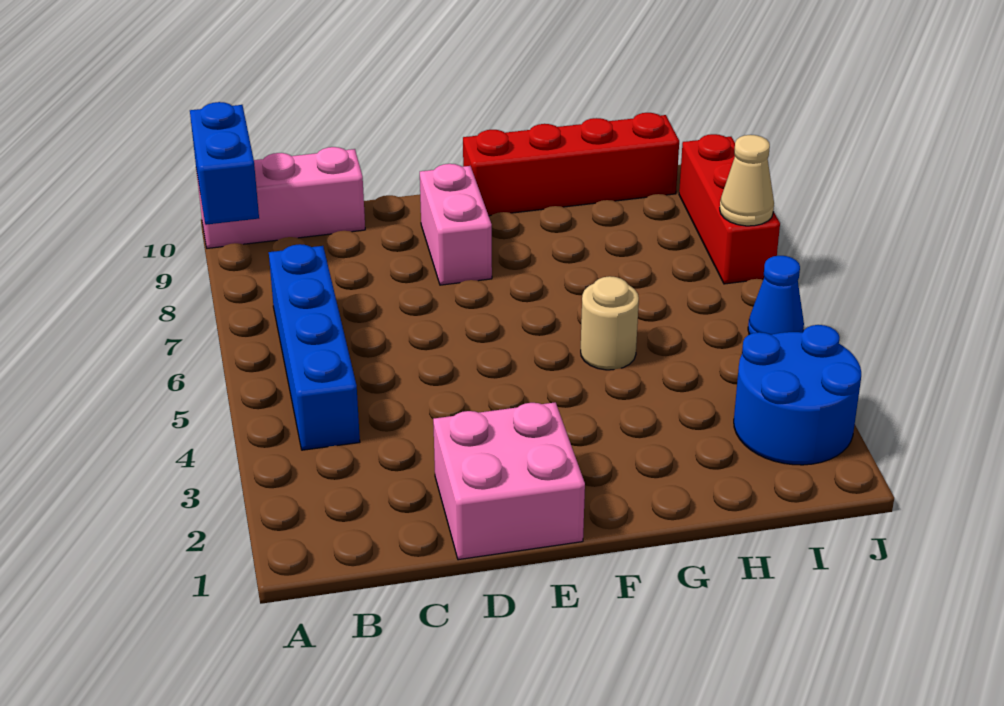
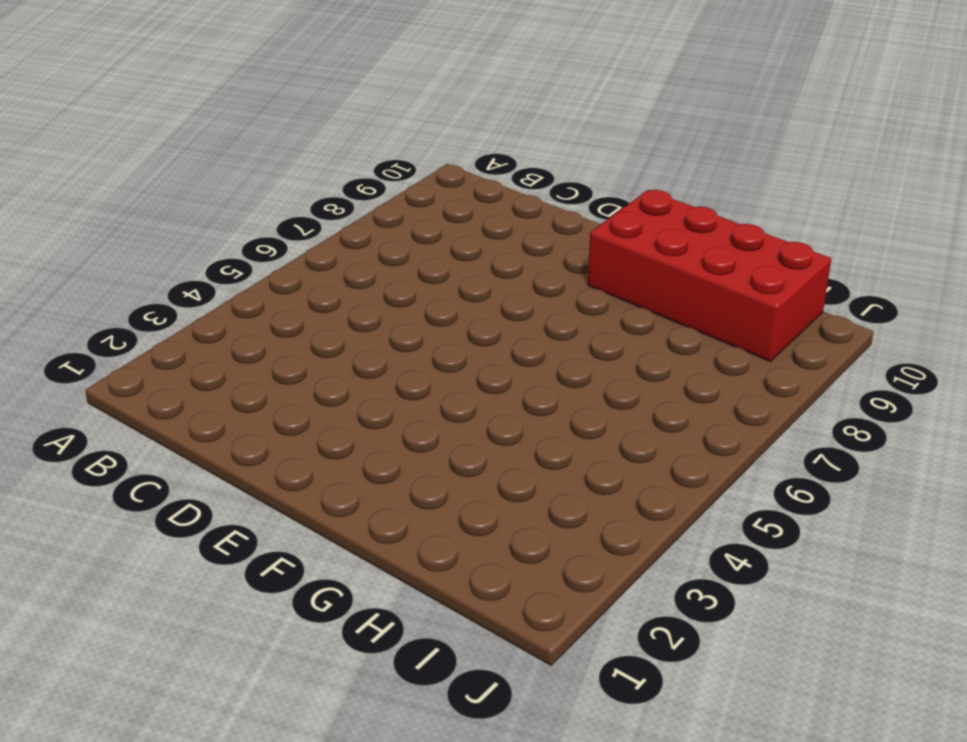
red brick F9:I10 level 1 -> red brick F10:I10 level 1
none -> pink brick A10:C10 level 1
none -> blue brick B4:B7 level 1

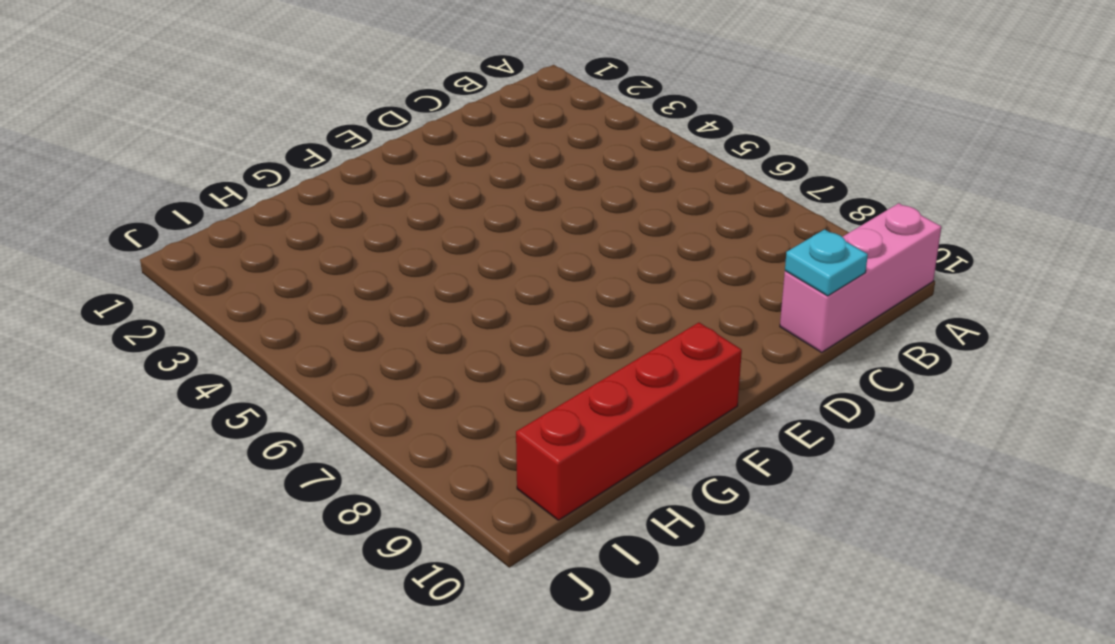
cyan plate C10 level 2 -> none
none -> blue brick B4:B7 level 1
none -> pink brick D1:E2 level 1

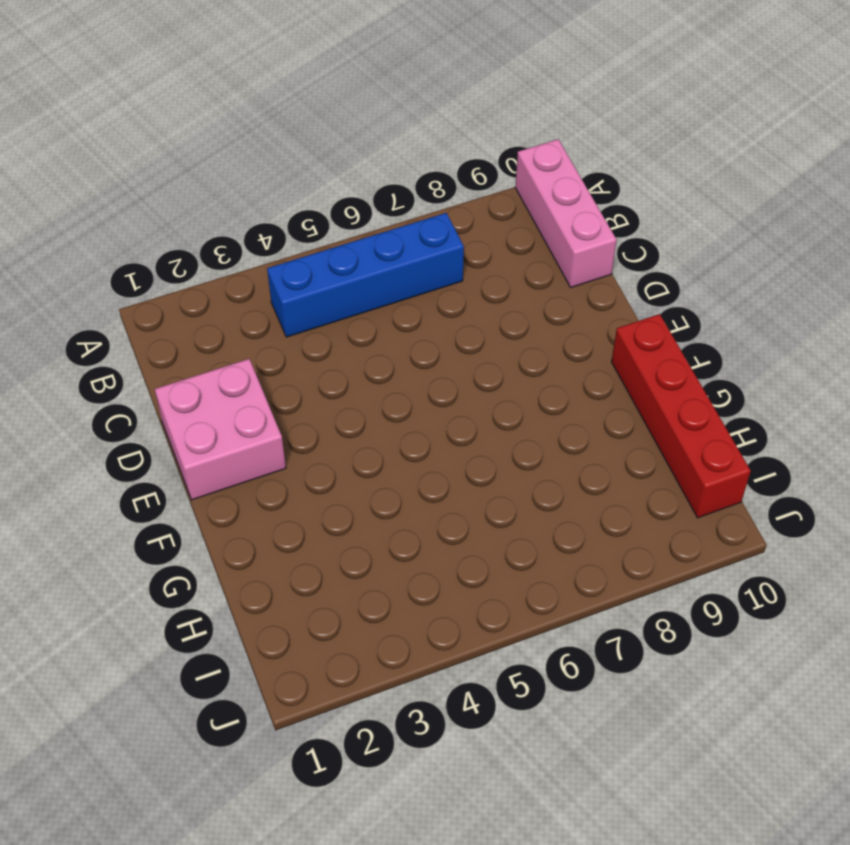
none -> pink brick E8:E9 level 1
none -> tan round brick G5 level 1

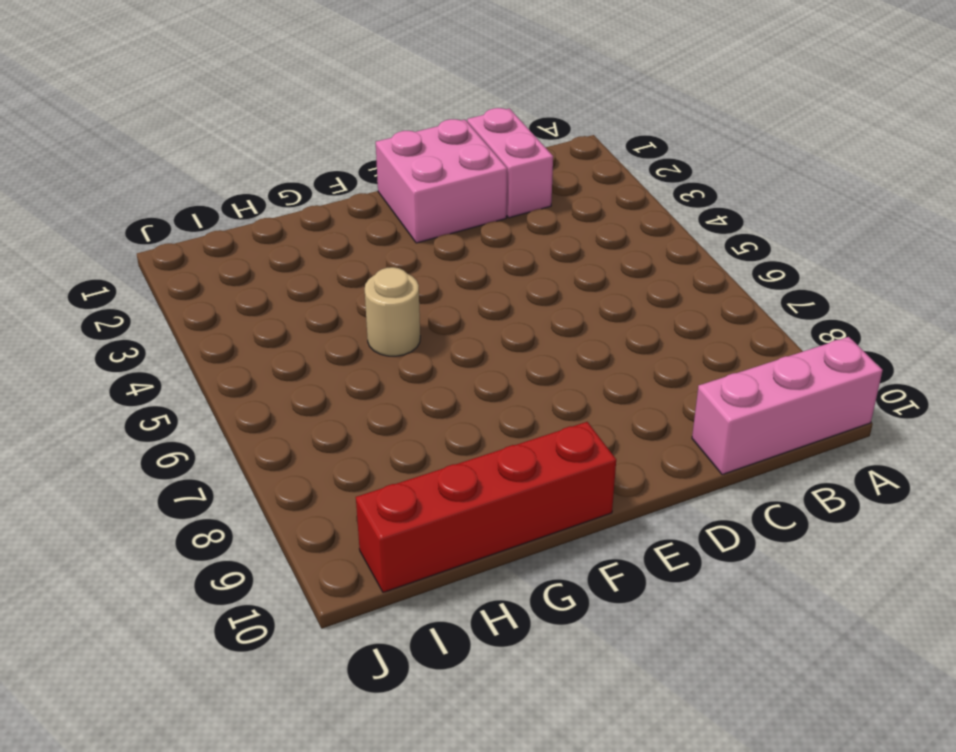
pink brick C1:C2 level 1 -> pink brick E8:E9 level 1
none -> blue brick B4:B7 level 1
none -> blue round brick I2:J3 level 1

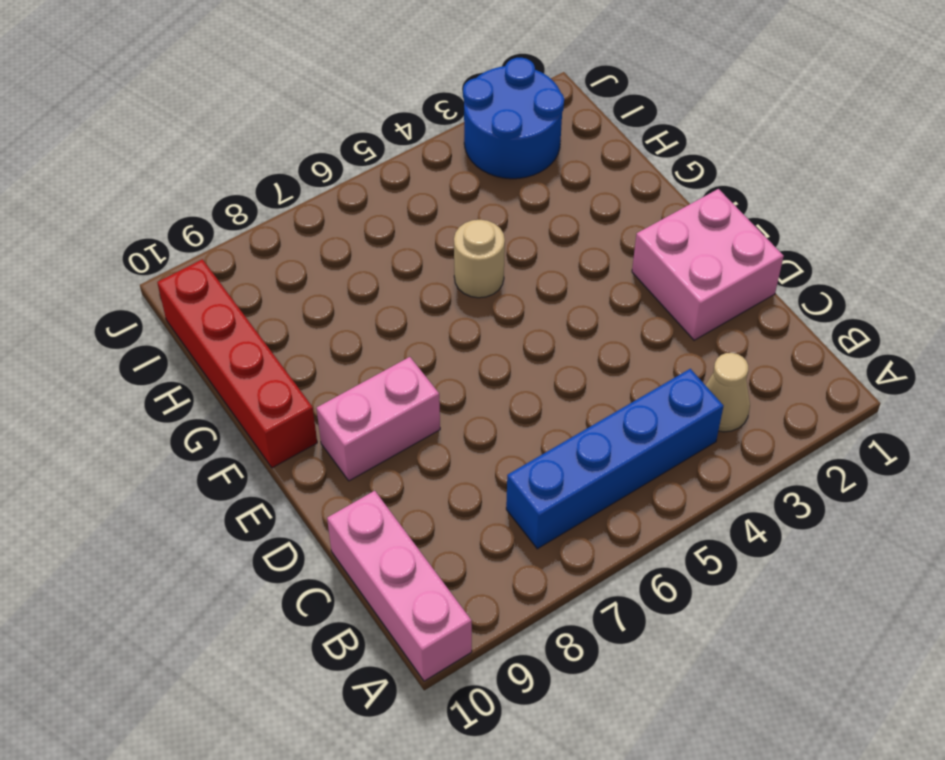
tan cone B3 level 1 -> tan cone J7 level 2
none -> blue cone J5 level 1
none -> red brick J7:J9 level 1

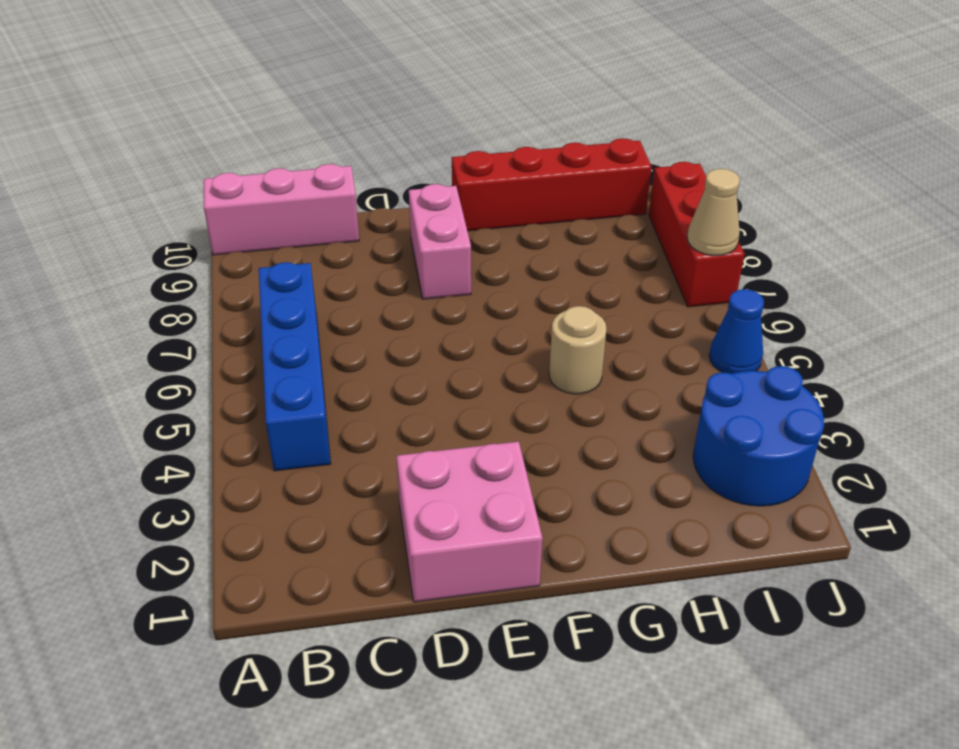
none -> blue brick A9:A10 level 2

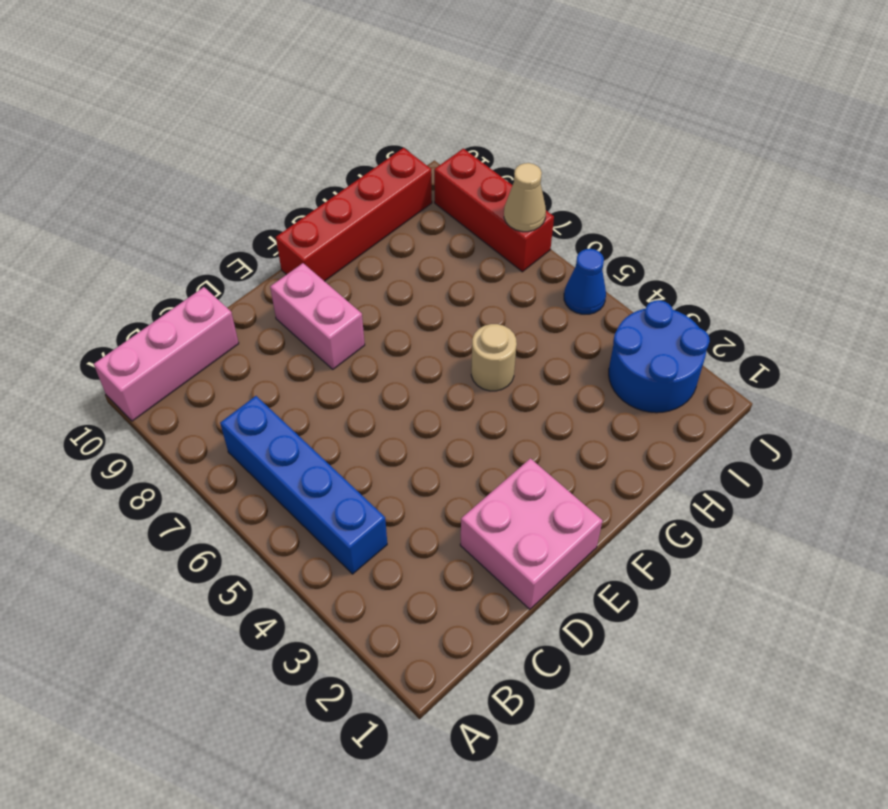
none -> blue brick A9:A10 level 2

